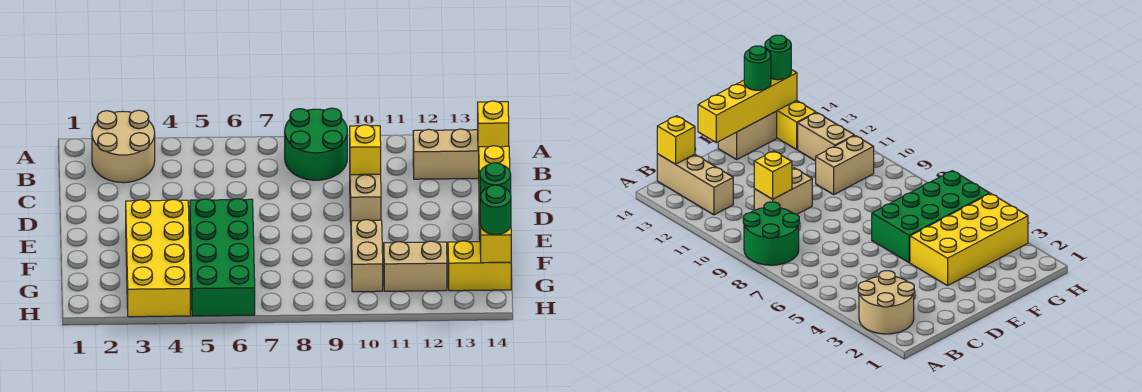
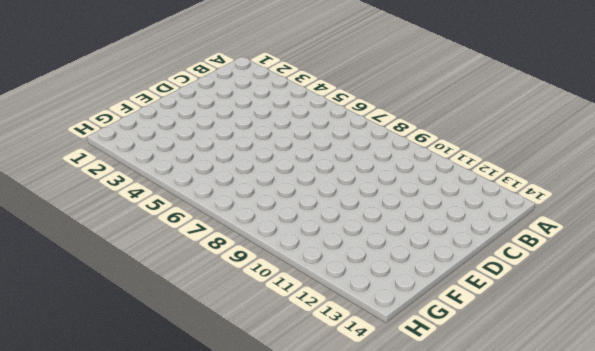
none -> tan round brick A2:B3 level 1
none -> green round brick A8:B9 level 1
none -> tan brick B12:B14 level 1

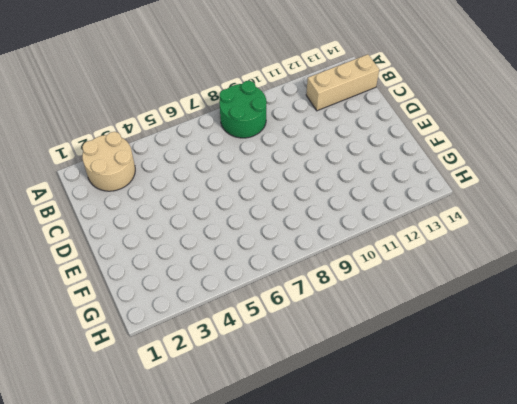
none -> tan brick C10:D10 level 1
none -> yellow brick E3:H4 level 1
none -> green brick E5:H6 level 1

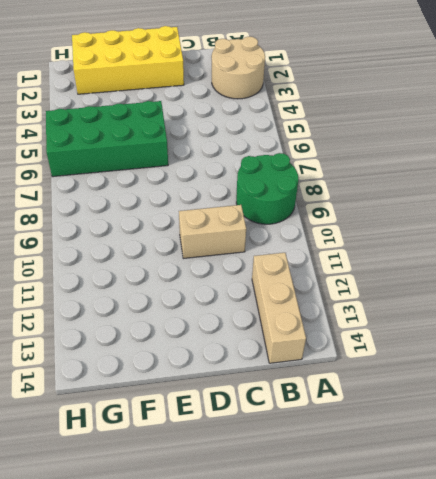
yellow brick D1:G2 level 1 -> yellow brick E3:H4 level 1
none -> tan brick E14:F14 level 1
none -> tan brick F10:G10 level 1
none -> tan brick G11:G12 level 1

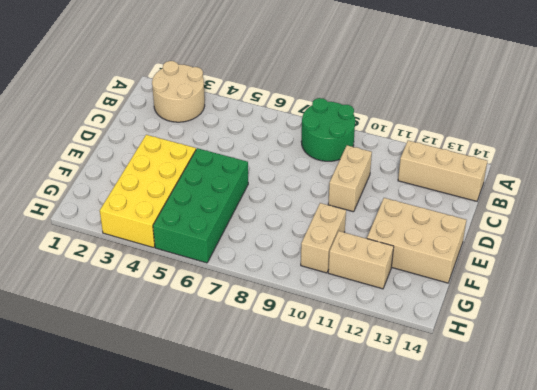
tan brick E12:F14 level 1 -> tan brick E14:F14 level 1
none -> yellow brick G13:G14 level 1
none -> yellow brick B14 level 2
none -> yellow brick C10 level 2

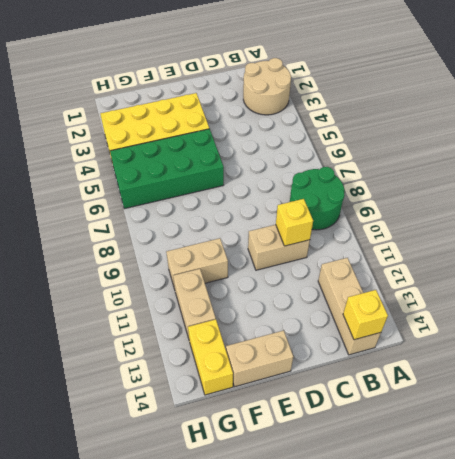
none -> yellow brick D14:G14 level 2
none -> green round brick F14 level 3
none -> green round brick G14 level 3

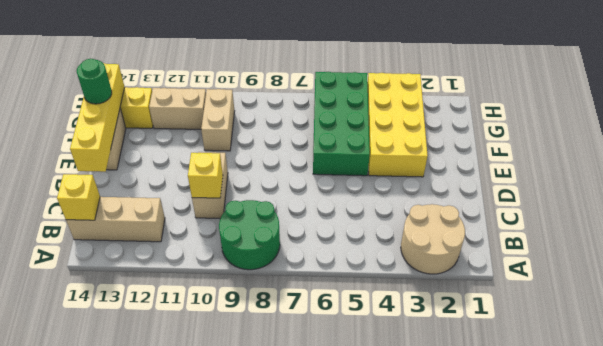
none -> green round brick G14 level 3

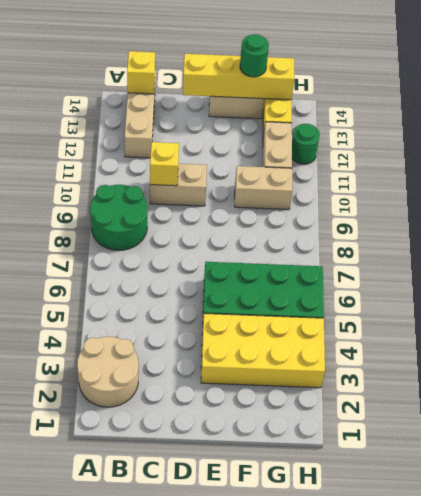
green round brick H12 level 1 -> green round brick G14 level 3

